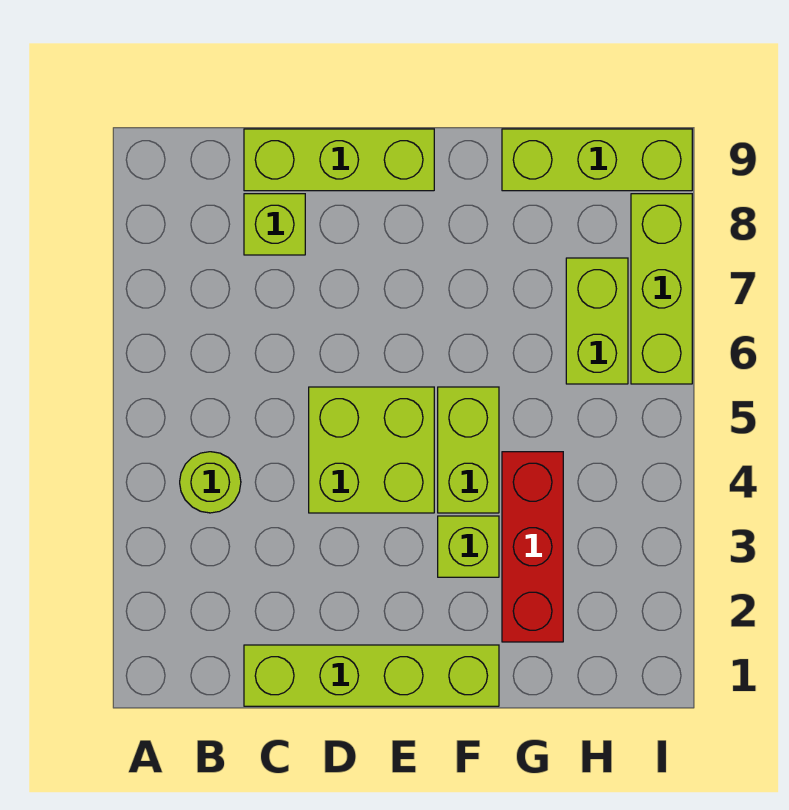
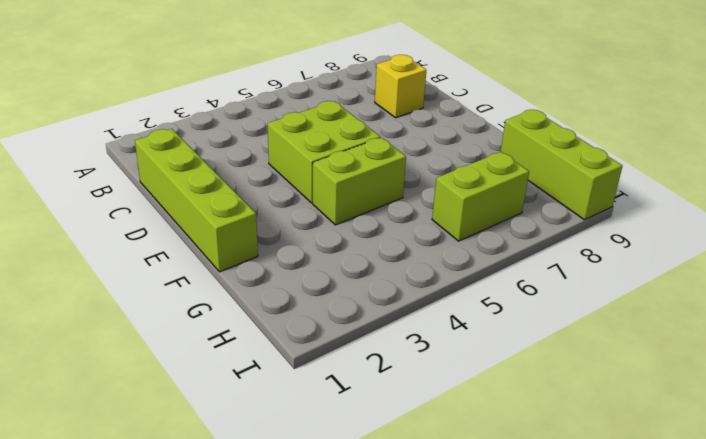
yellow brick C8 level 1 -> lime brick C8 level 1
none -> lime round brick B4 level 1
none -> lime brick C9:E9 level 1

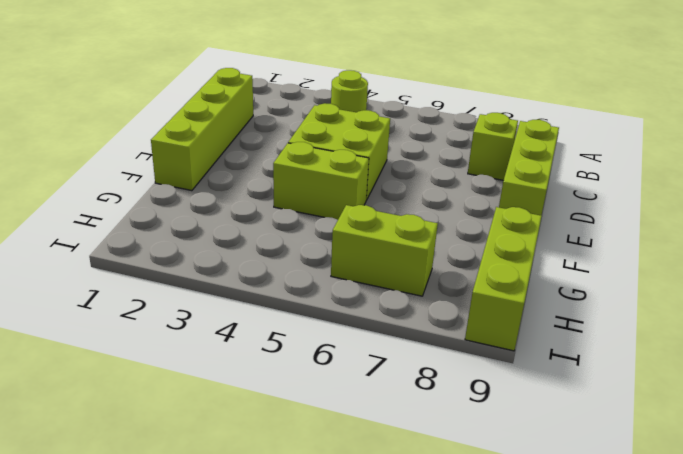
none -> lime brick F3 level 1
none -> red brick G2:G4 level 1

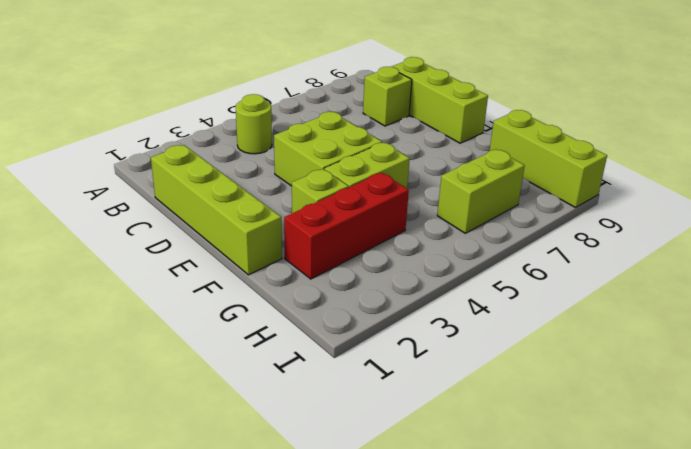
none -> lime brick I6:I8 level 1

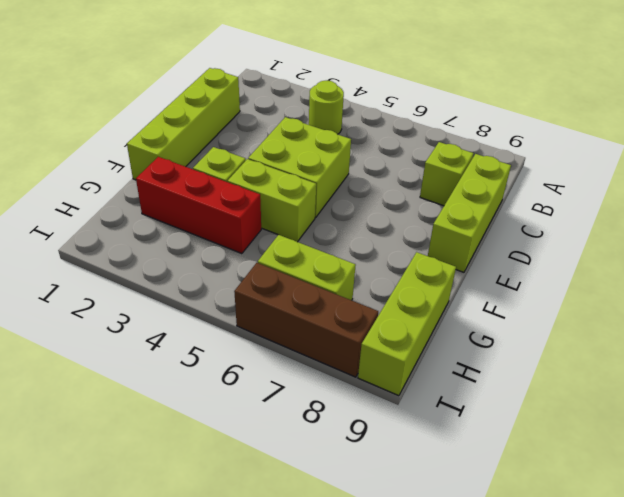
brown brick I6:I8 level 1 -> lime brick I6:I8 level 1

